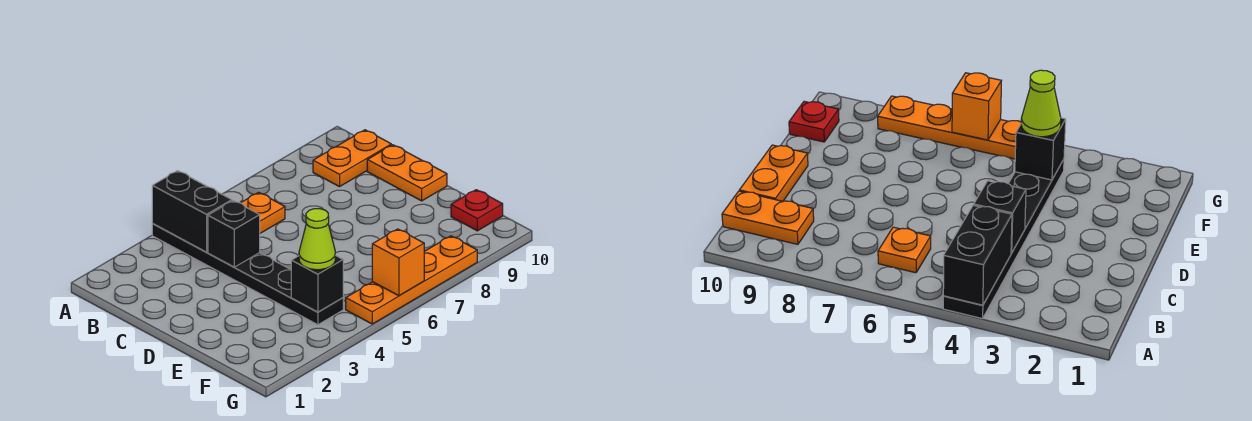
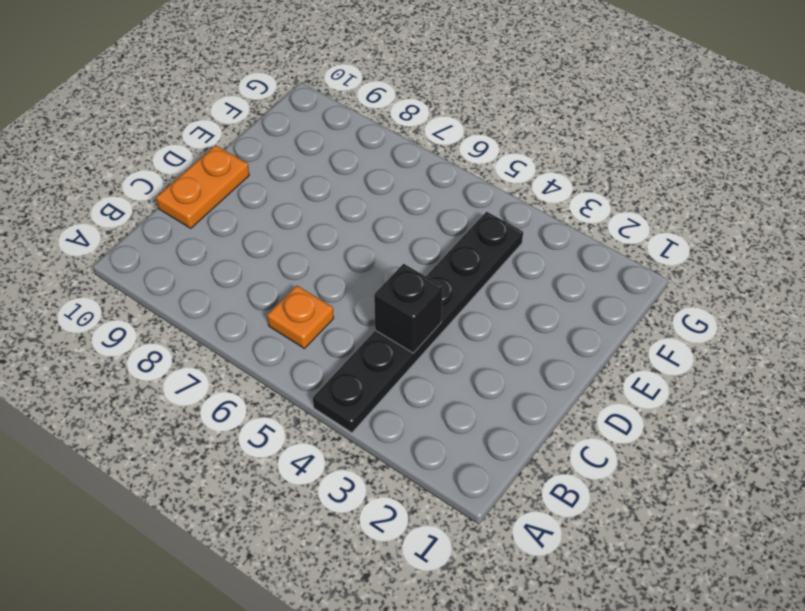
none -> orange plate B9:B10 level 1
none -> red plate F10 level 1

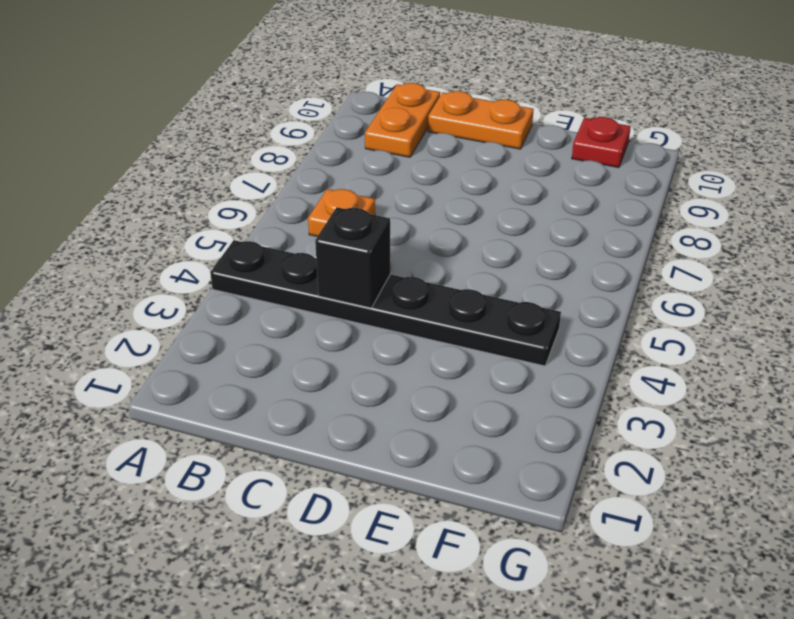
none -> orange plate G5:G8 level 1
none -> black brick A4:B4 level 2

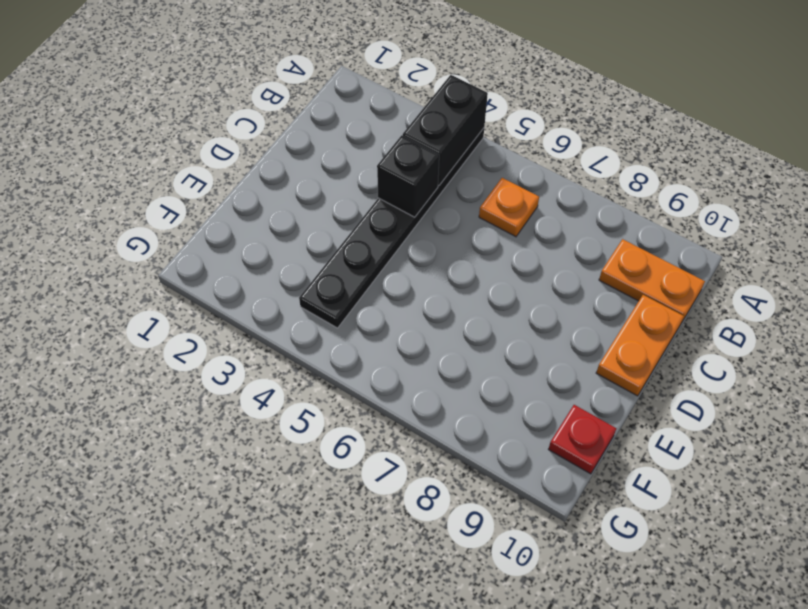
none -> orange plate G5:G8 level 1
none -> black brick F4 level 2

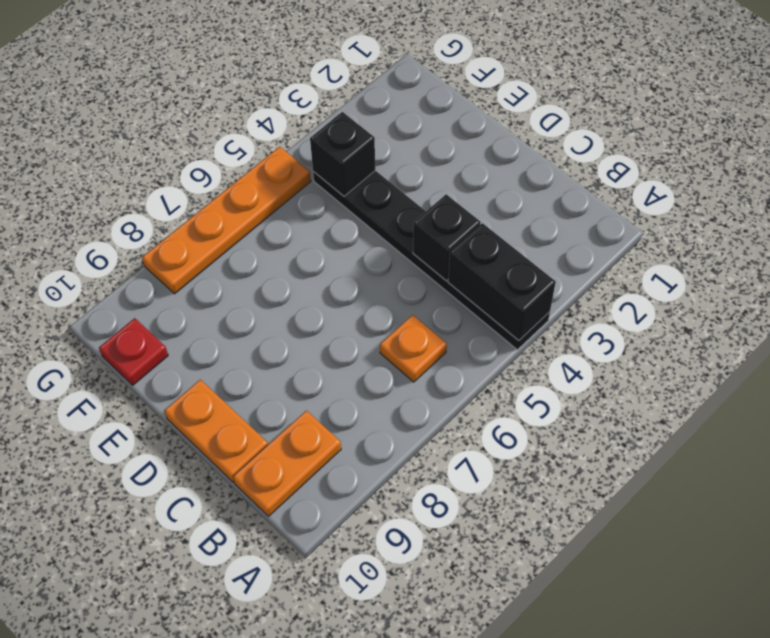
none -> orange brick G6 level 2
none -> lime cone F4 level 3

